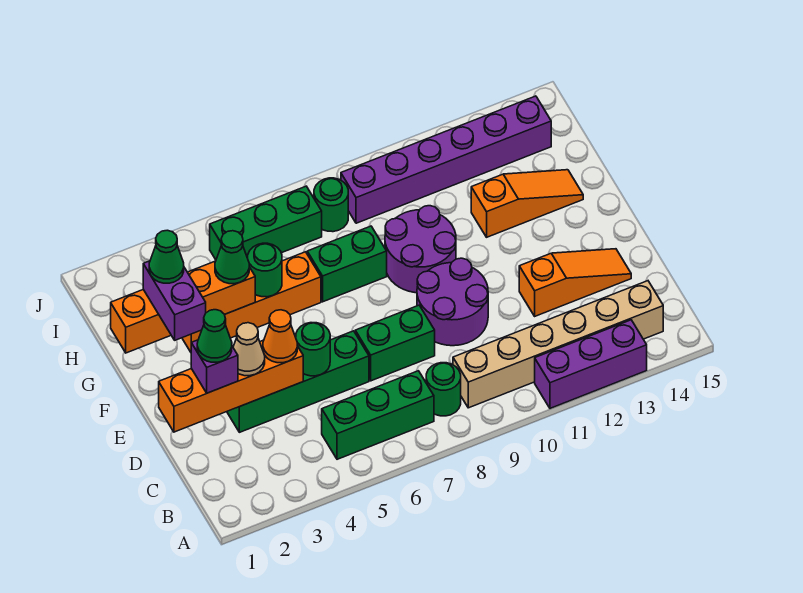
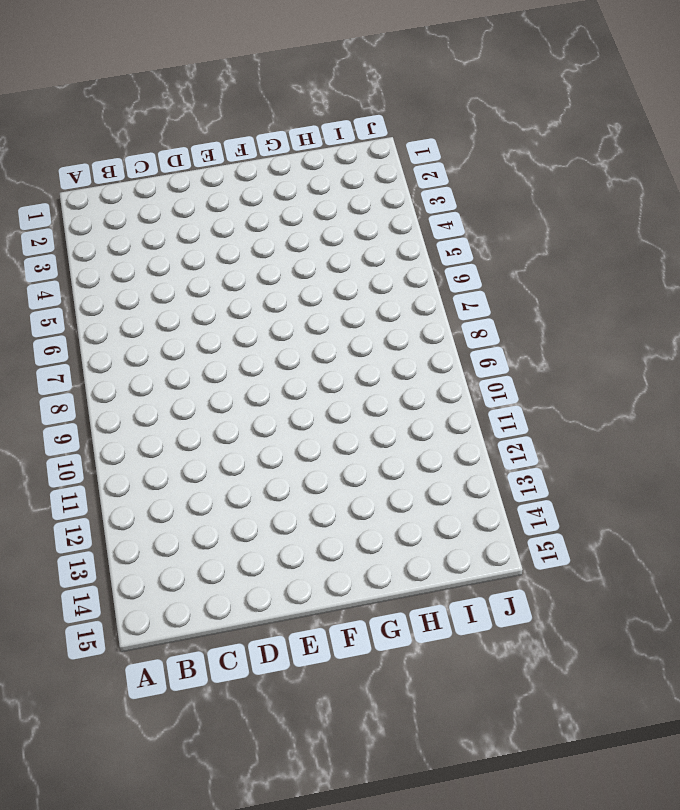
none -> purple brick A11:A13 level 1
none -> green brick B5:B7 level 1
none -> green round brick B8 level 1

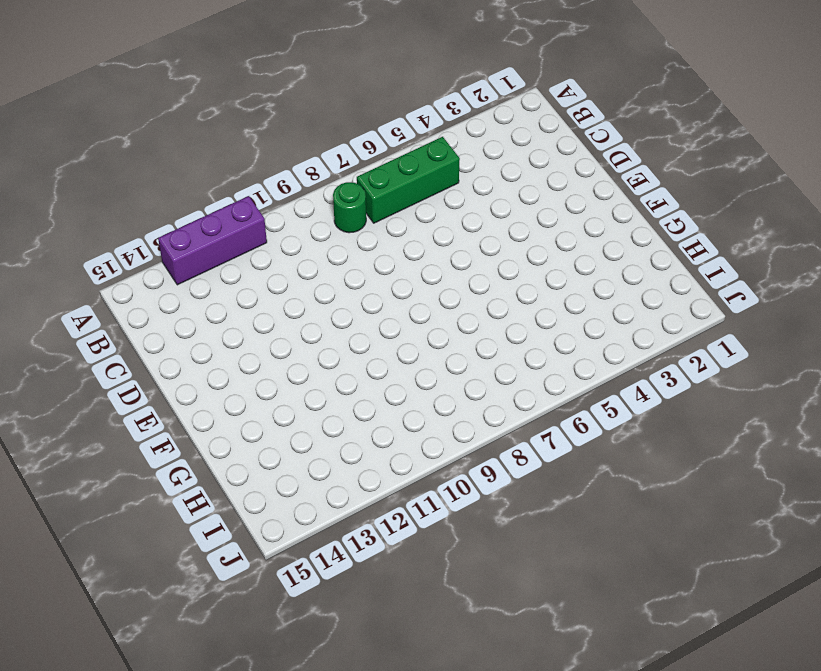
none -> tan brick B9:B14 level 1
none -> green brick D3:D6 level 1
none -> green brick D7:D8 level 1

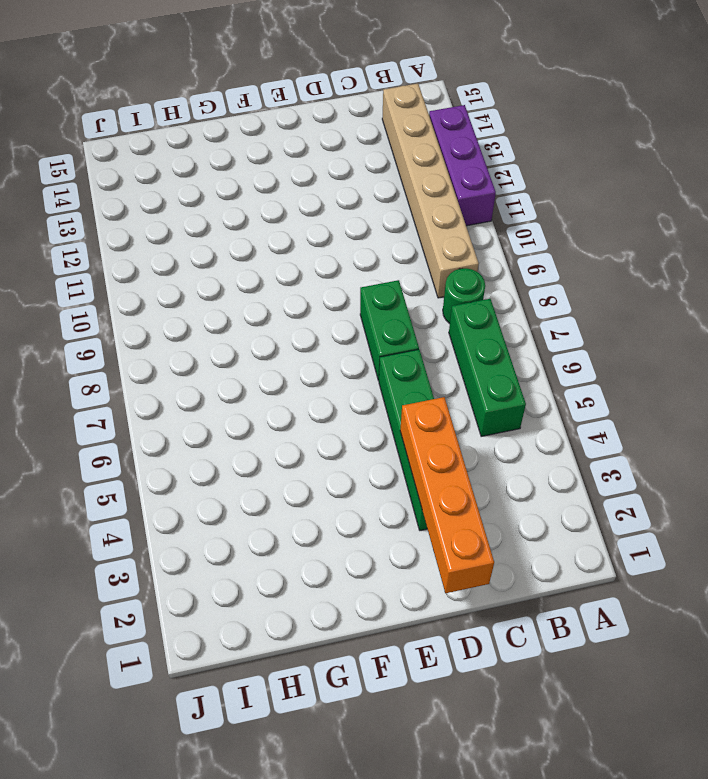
none -> purple round brick D9:E10 level 1
none -> orange slope D12:D14 level 1 top 12
none -> purple round brick F9:G10 level 1

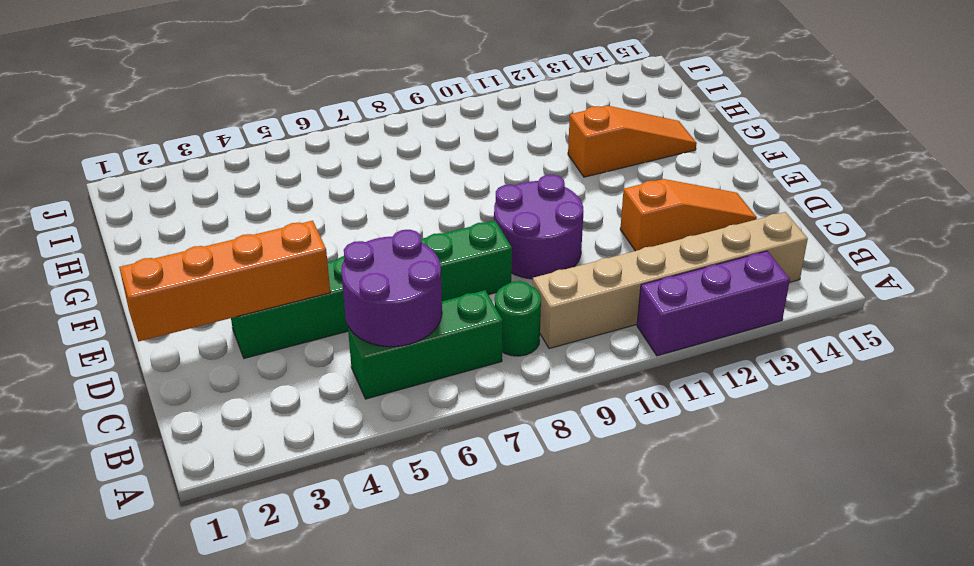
purple round brick B5:C6 level 2 -> purple round brick F9:G10 level 1
none -> orange brick G3:G6 level 1
none -> green brick G7:G8 level 1
none -> green brick I5:I7 level 1

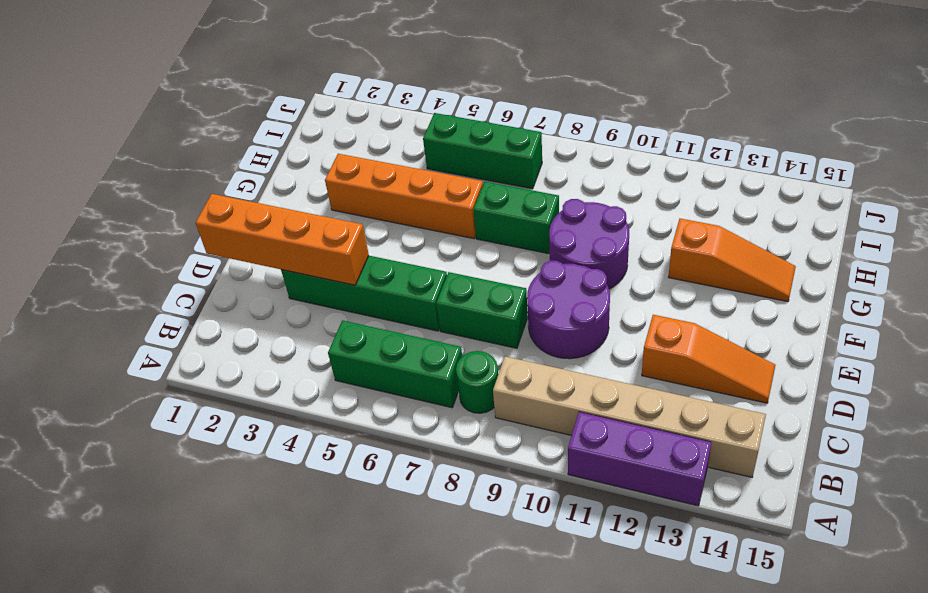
none -> green round brick I8 level 1
none -> purple brick I9:I14 level 1
none -> green round brick D5 level 2

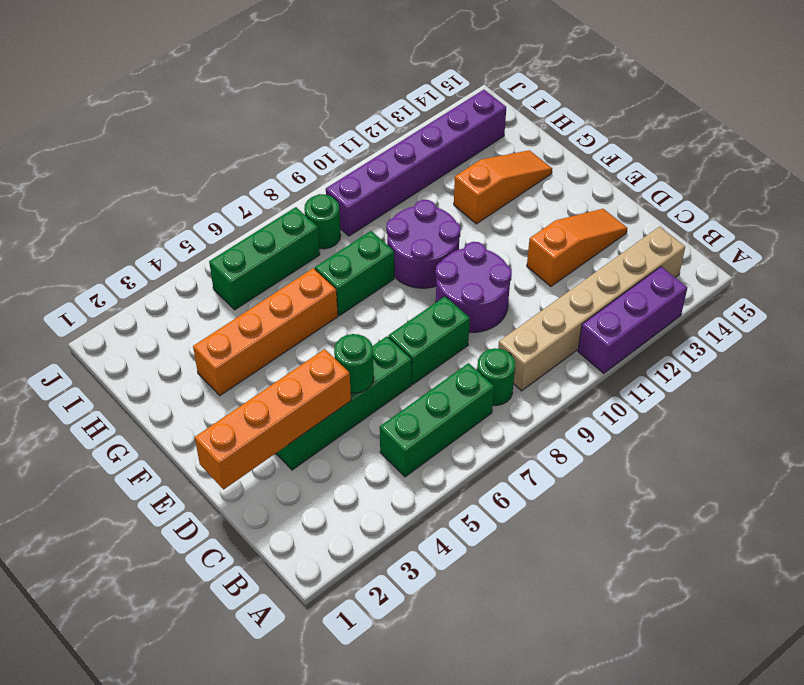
none -> orange brick G1:G4 level 2
none -> green round brick G5 level 2
none -> purple brick D2 level 3

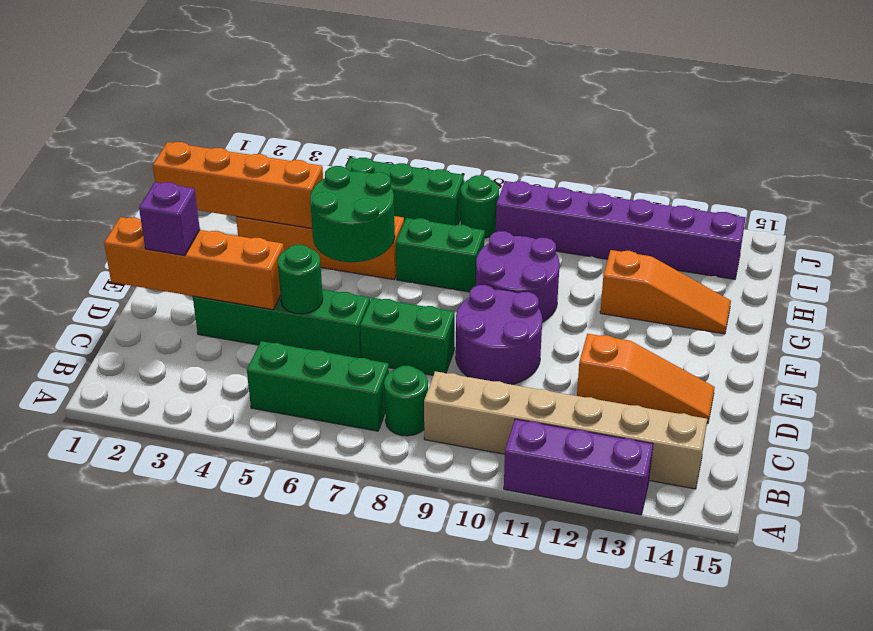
green round brick F5:G6 level 2 -> green round brick G5 level 2
none -> tan cone D3 level 3
none -> orange cone D4 level 3
none -> purple brick F2:G2 level 3

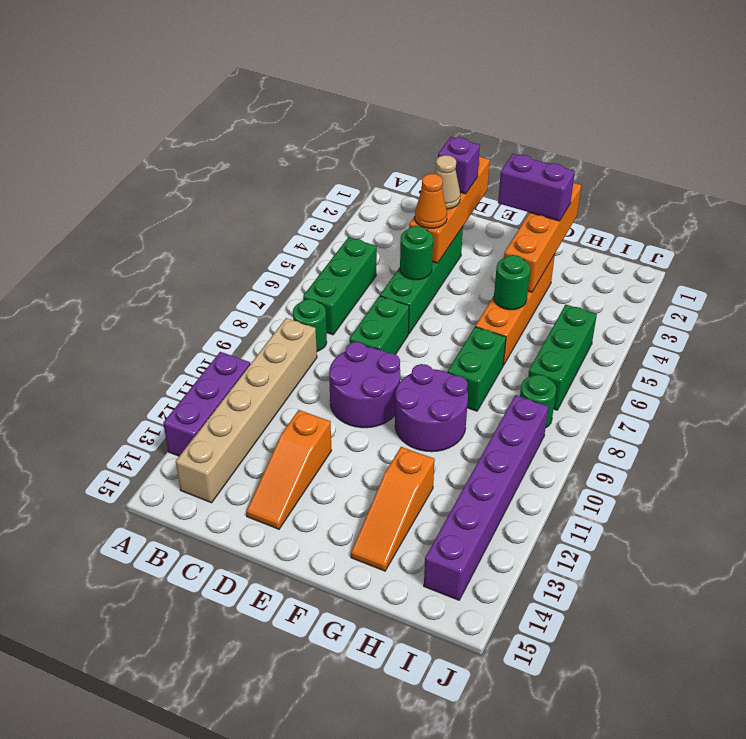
none -> green cone G4 level 3
none -> green cone D2 level 4
none -> green cone G2 level 4

